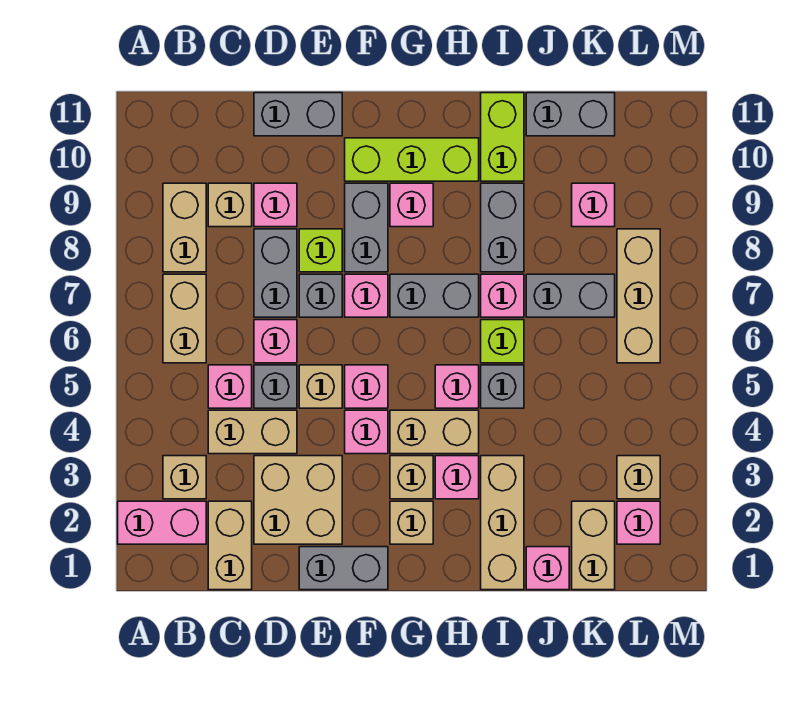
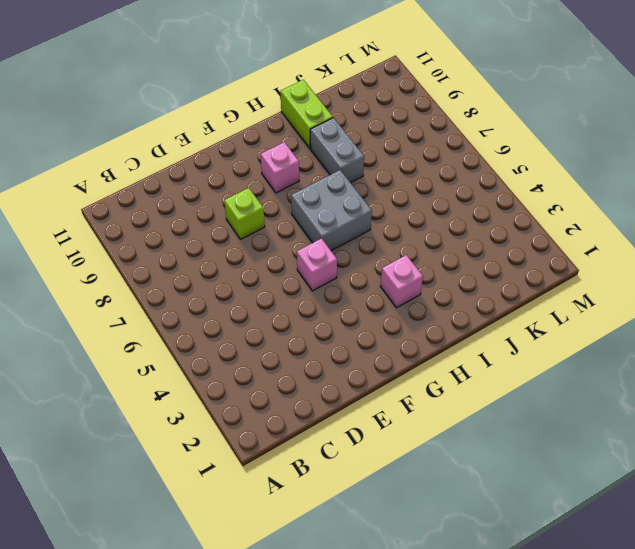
grey brick G6:H7 level 1 -> grey brick G7:H7 level 1
none -> pink brick A2:B2 level 1
none -> tan brick B3 level 1
none -> tan brick B6:B7 level 1
none -> tan brick B8:B9 level 1

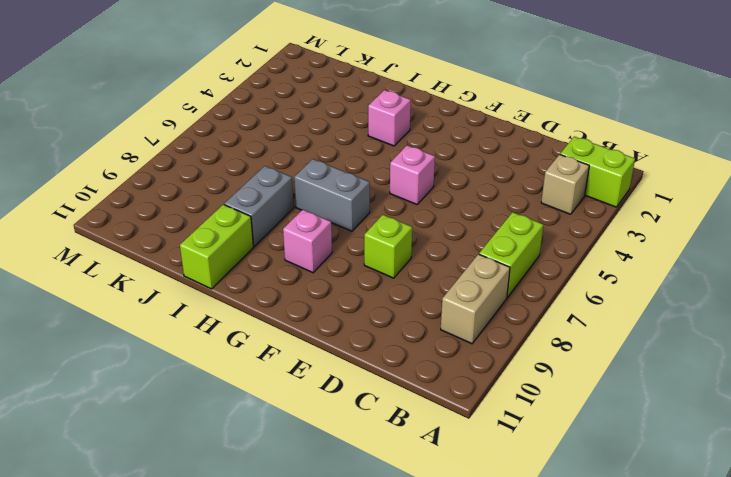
lime brick A2:B2 level 1 -> pink brick A2:B2 level 1
lime brick B6:B7 level 1 -> tan brick B6:B7 level 1
none -> tan brick C1:C2 level 1
none -> tan brick C4:D4 level 1
none -> pink brick C5 level 1
none -> tan brick C9 level 1

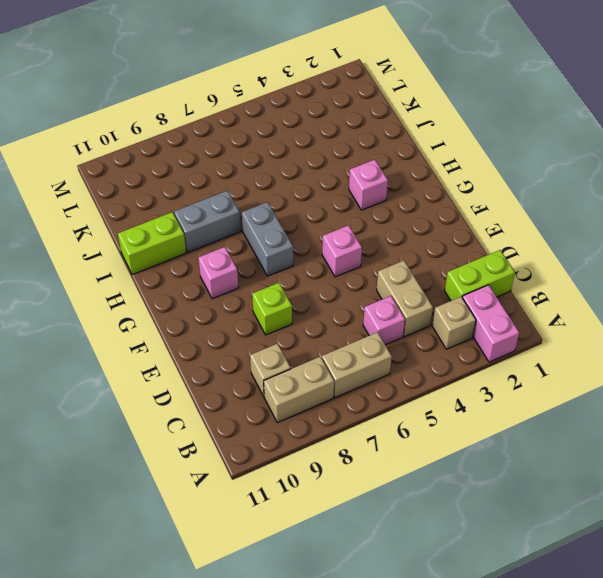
lime brick C1:C2 level 1 -> tan brick C1:C2 level 1
none -> tan brick D2:E3 level 1
none -> grey brick D5 level 1
none -> pink brick D6 level 1
none -> grey brick D7:D8 level 1

